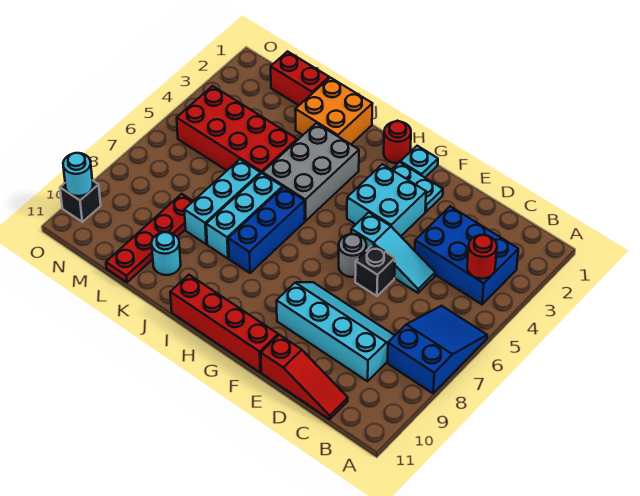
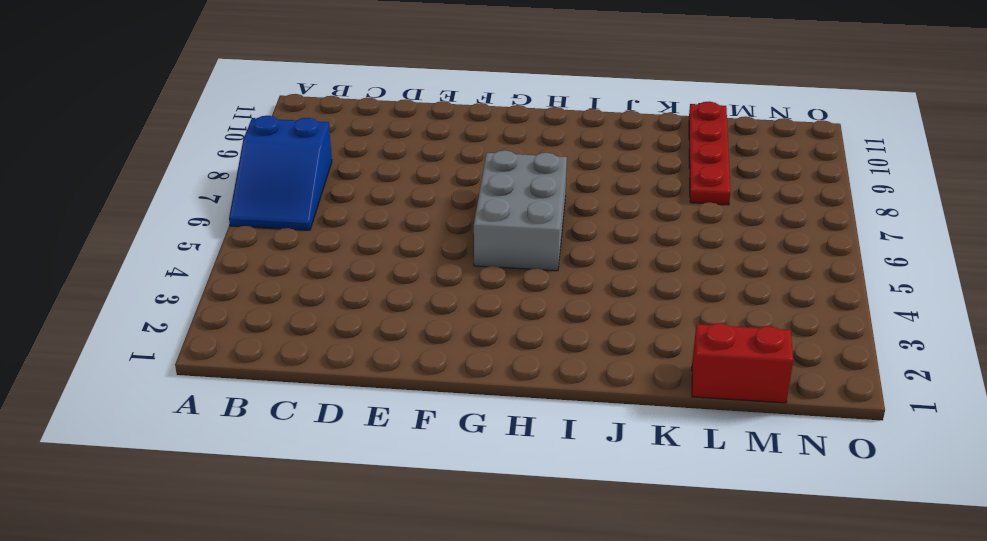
grey brick G5:H7 level 1 -> grey brick I3:J5 level 1
none -> blue brick B3:D4 level 1
none -> cyan slope C8:F9 level 1 top 9
none -> red slope C11:E11 level 1 top E

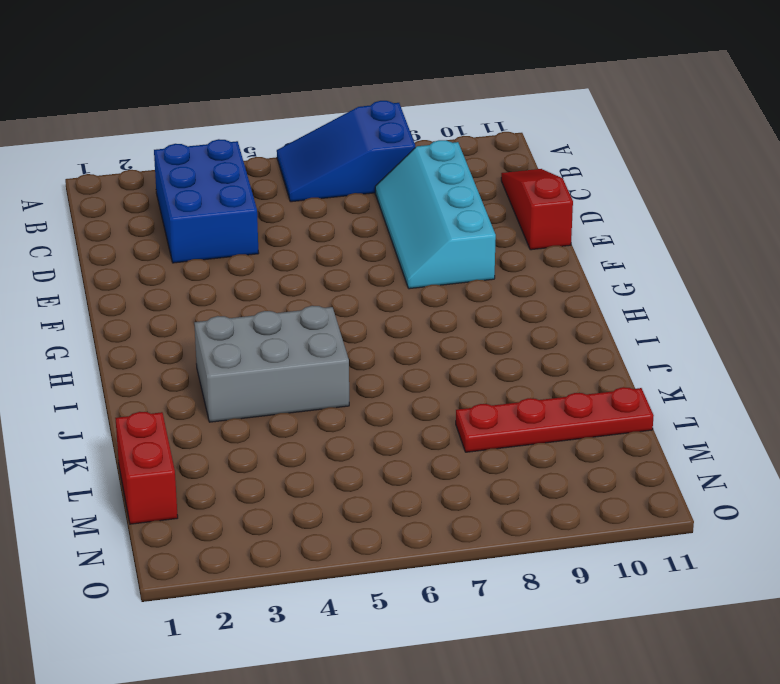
none -> cyan slope D5:F5 level 1 top F
none -> black brick E6 level 1
none -> cyan plate F2:G2 level 1

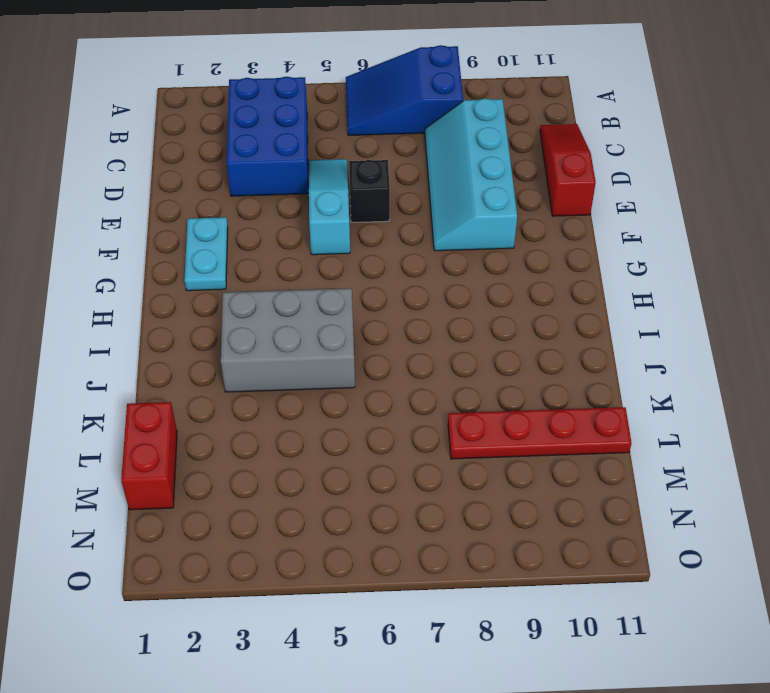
none -> cyan brick F3:G4 level 1
none -> grey round brick F6 level 1
none -> red brick F11:I11 level 1

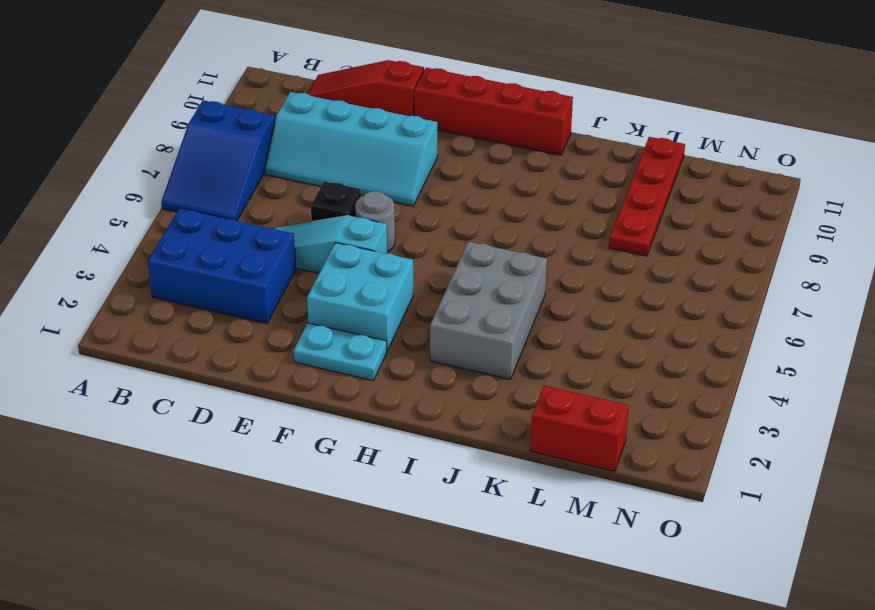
none -> cyan plate G1 level 1
none -> red round brick H1 level 1
none -> blue brick I6:I8 level 1

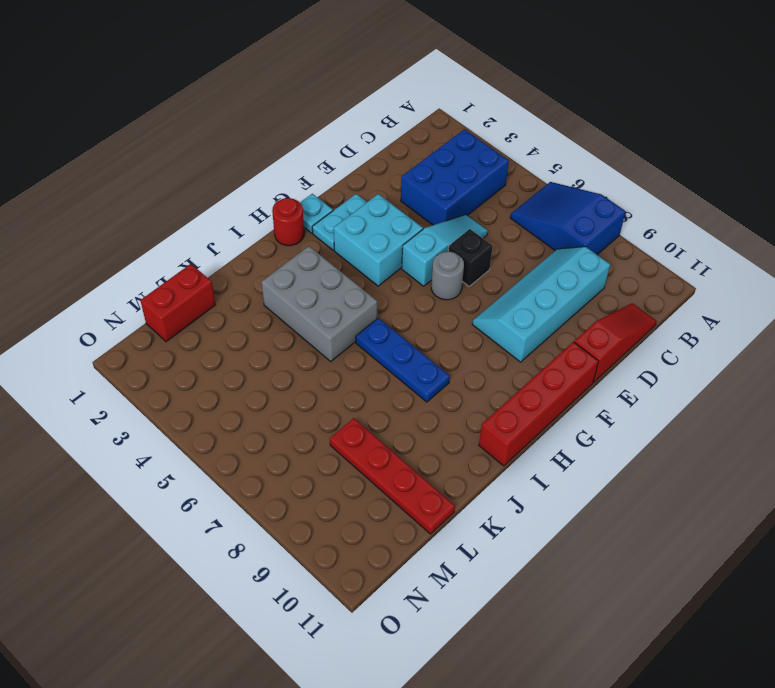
blue plate I6:I8 level 1 -> blue brick I6:I8 level 1
none -> orange brick J1:K2 level 1
none -> cyan brick J6:J8 level 1
none -> red brick K4:N5 level 1

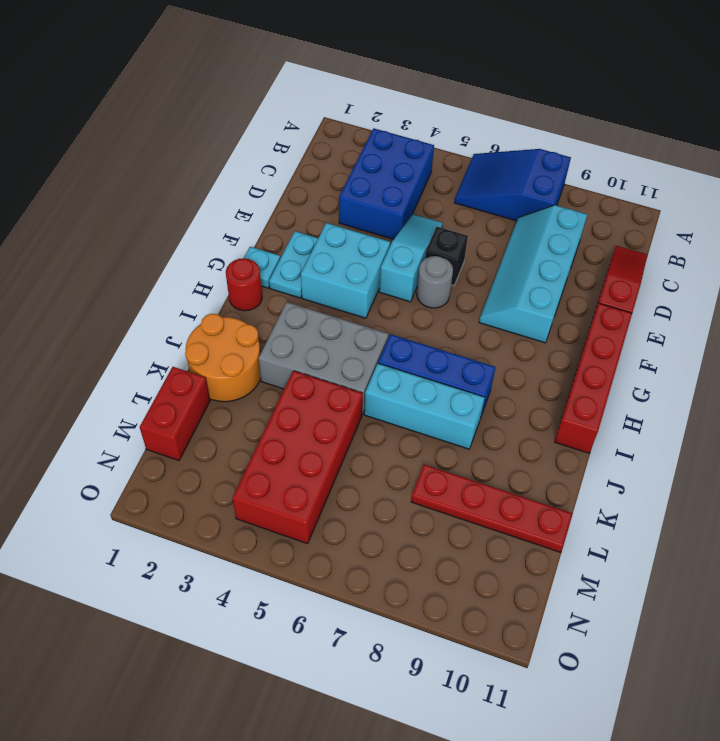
orange round brick J1:K2 level 1 -> orange brick J1:K2 level 1
none -> cyan brick K6:K8 level 1
none -> cyan round brick K10 level 1
none -> black brick O10 level 1

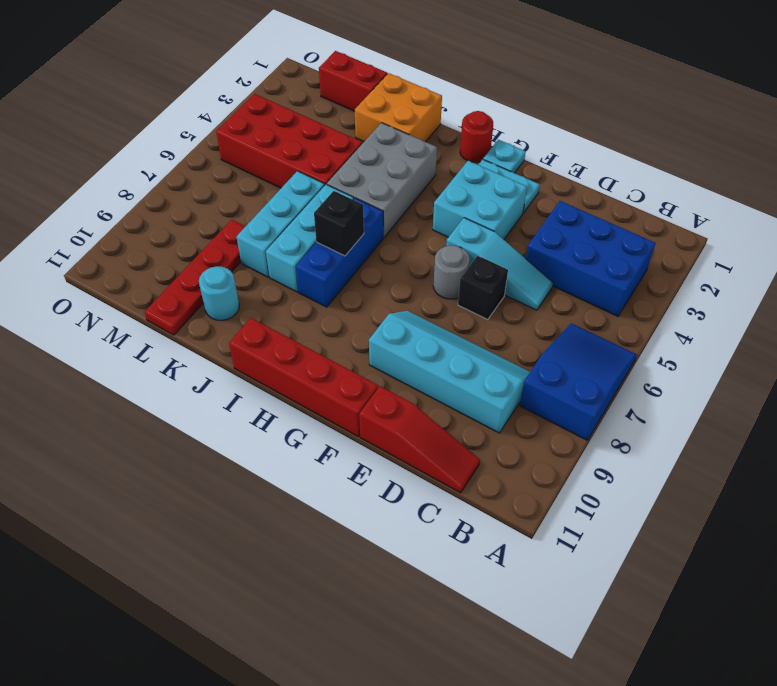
black brick I7 level 2 -> black brick O10 level 1
none -> red round brick B4 level 2
none -> cyan round brick O10 level 2

